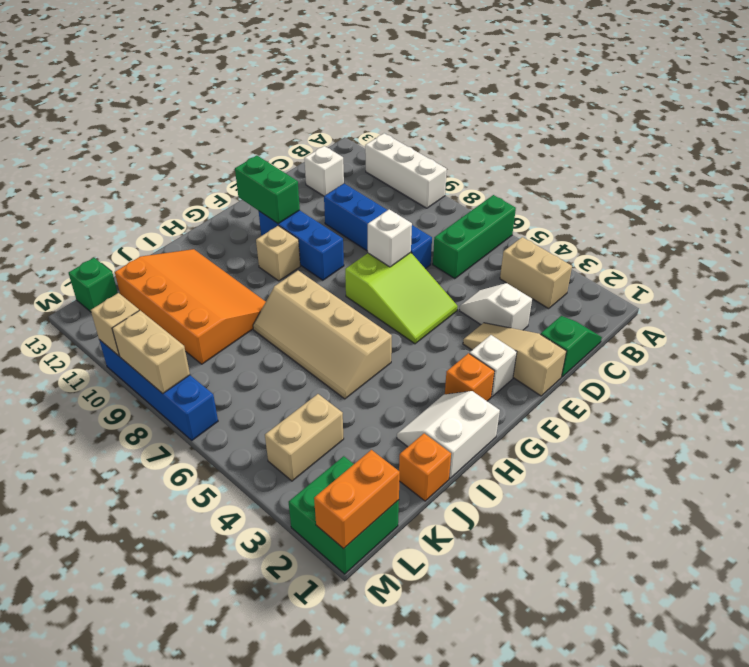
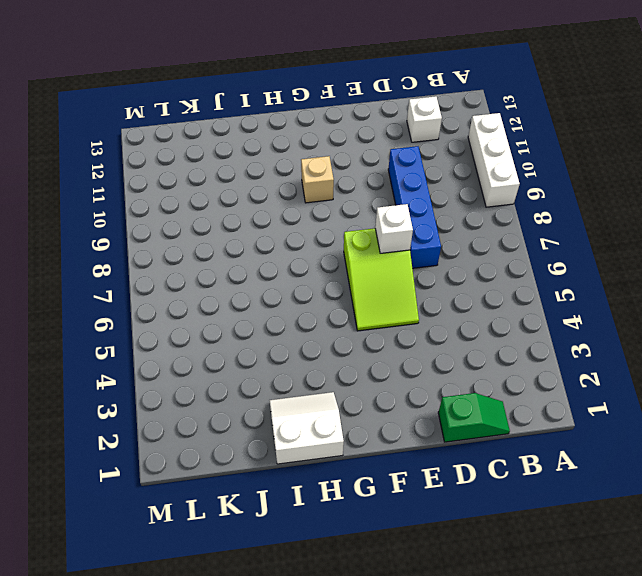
none -> green brick A6:C6 level 1
none -> tan brick B3:B4 level 1
none -> white slope D3:D4 level 1 top 3

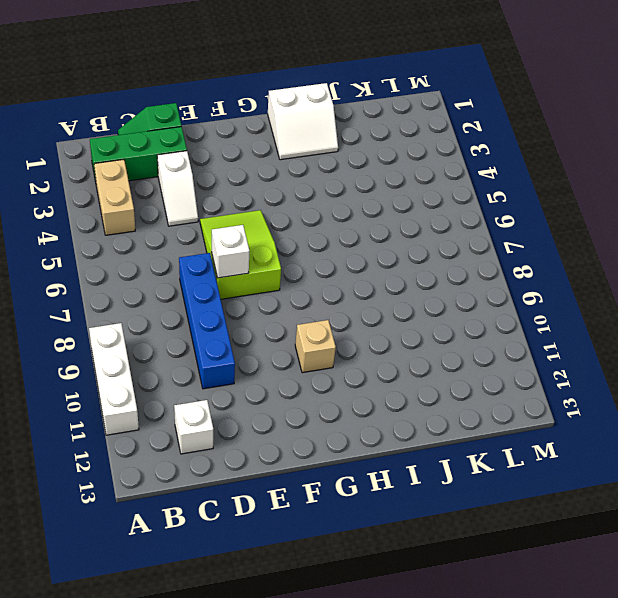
green brick B2:D2 level 1 -> green brick A6:C6 level 1
none -> tan slope E1:E3 level 1 top 1
none -> white brick F2 level 1
none -> blue brick F9:F11 level 1

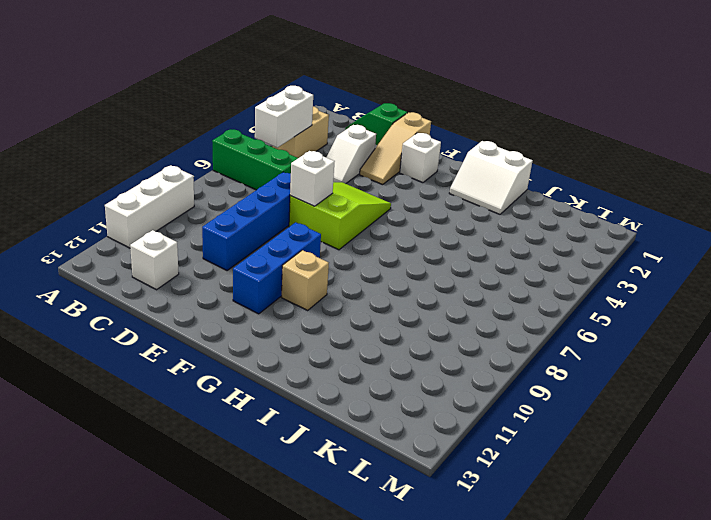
white brick B4:B5 level 2 -> none
none -> orange brick G2 level 1
none -> tan slope H5:I8 level 1 top H
none -> orange slope I9:K12 level 1 top K

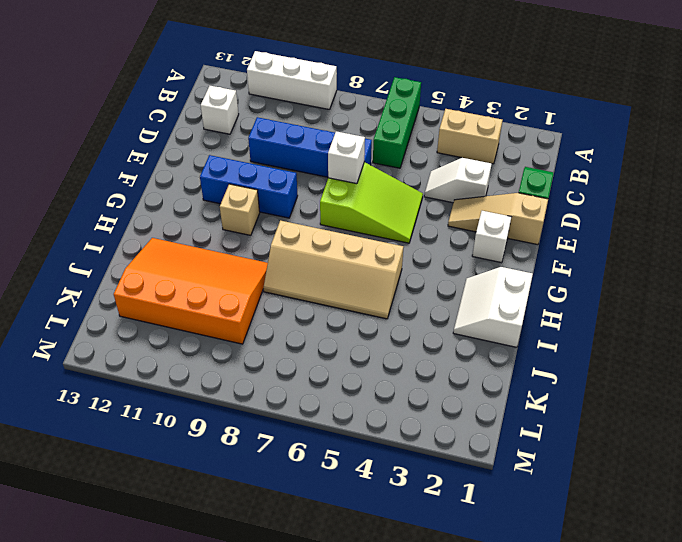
none -> orange brick G2 level 1
none -> orange brick J1 level 1
none -> tan brick K4:L4 level 1

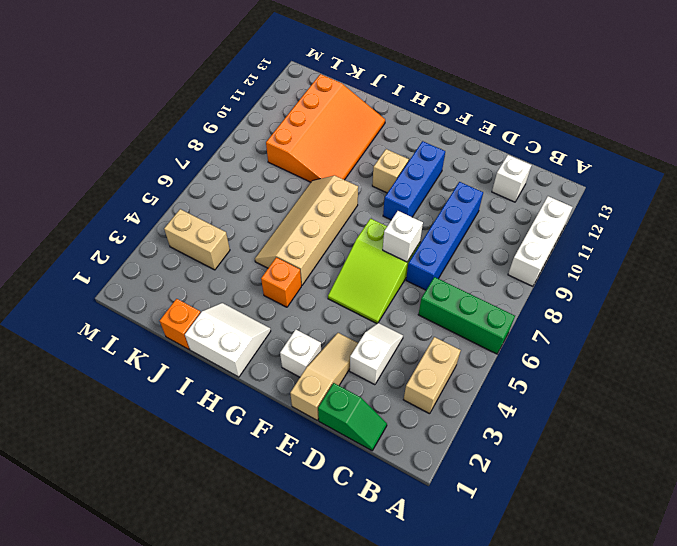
orange brick H4 level 1 -> orange brick G2 level 1
none -> green brick L1:M2 level 1
none -> green brick L13 level 1
none -> blue brick M7:M10 level 1

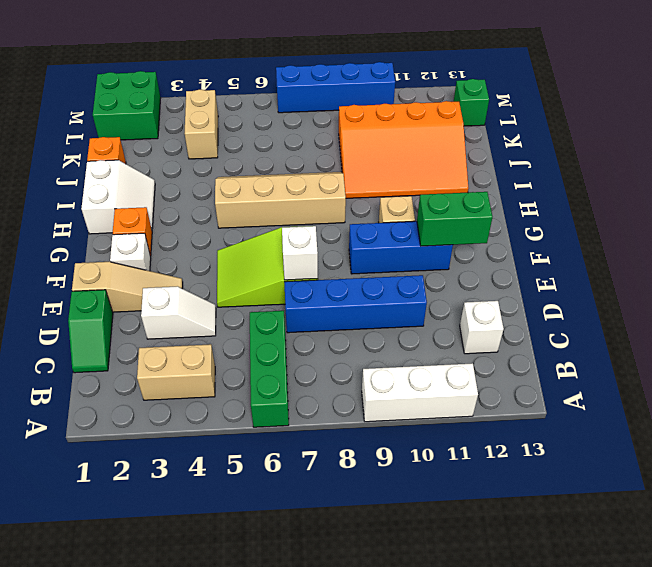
none -> orange brick L1:M1 level 2
none -> tan brick M8:M9 level 2
none -> tan brick M10 level 2

